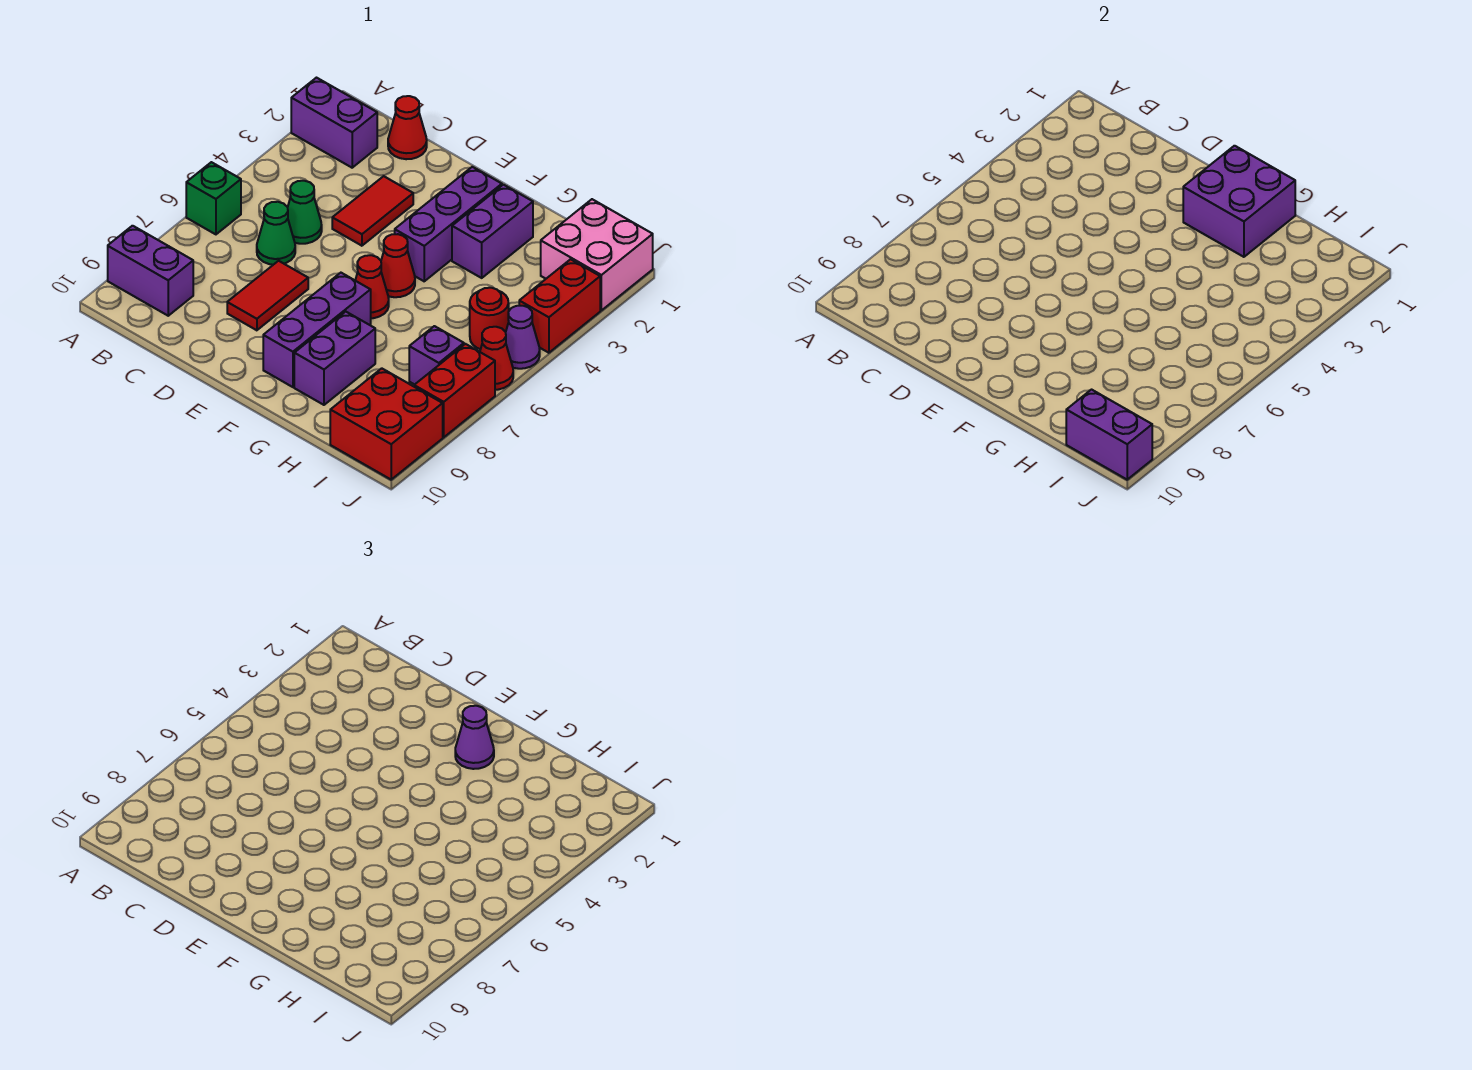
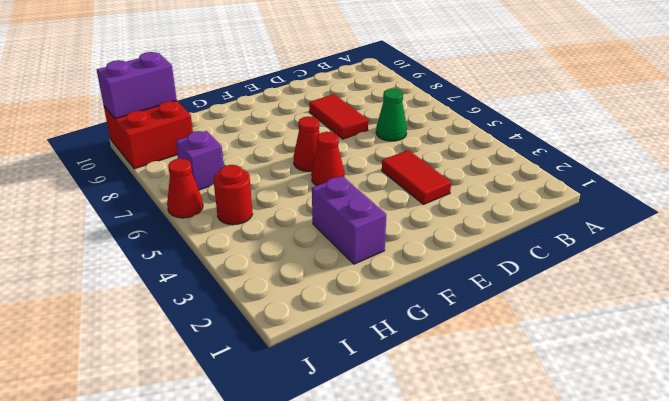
none -> purple brick A2:B2 level 1
none -> green brick A6 level 1
none -> purple brick A9:B9 level 1

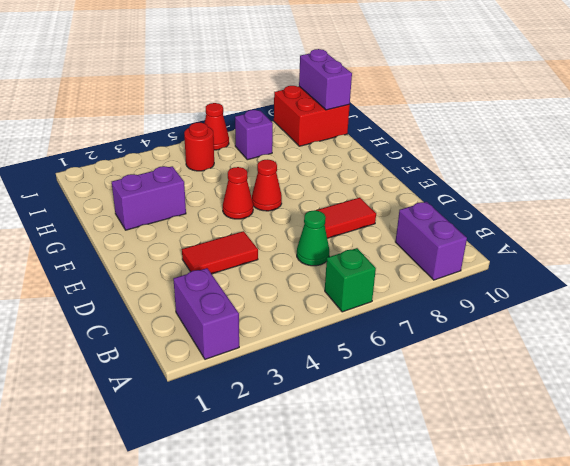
none -> red cone C1 level 1
none -> green cone C5 level 1
none -> purple brick F2:F4 level 1

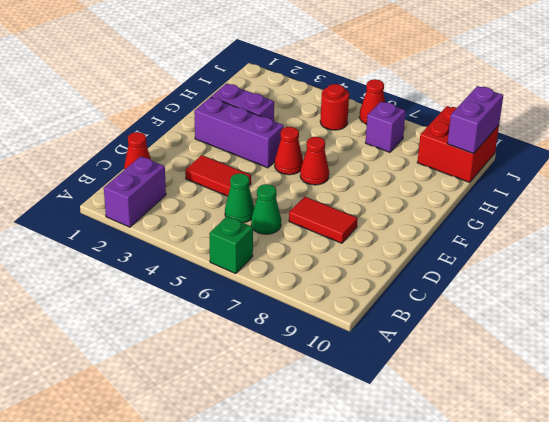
none -> purple brick A9:B9 level 1
none -> purple brick F7:F9 level 1
none -> purple brick G8:G9 level 1

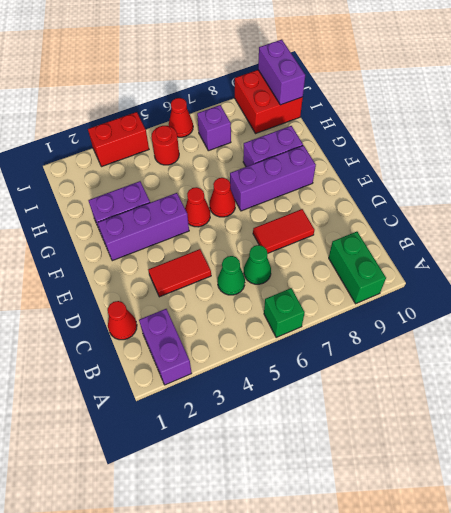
green brick A9:B9 level 1 -> purple brick A9:B9 level 1
none -> pink brick I1:J2 level 1
none -> purple cone J5 level 1
none -> red brick J7:J8 level 1

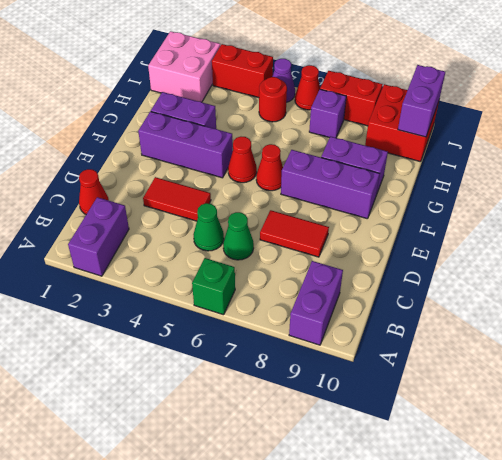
none -> purple brick F1:G2 level 2
none -> purple cone F2 level 3

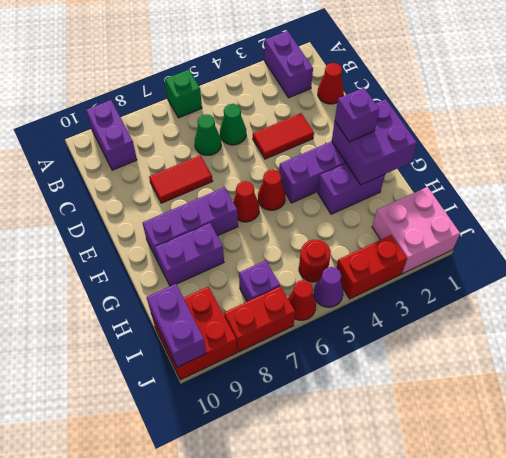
purple brick F2 level 3 -> purple cone F2 level 3

